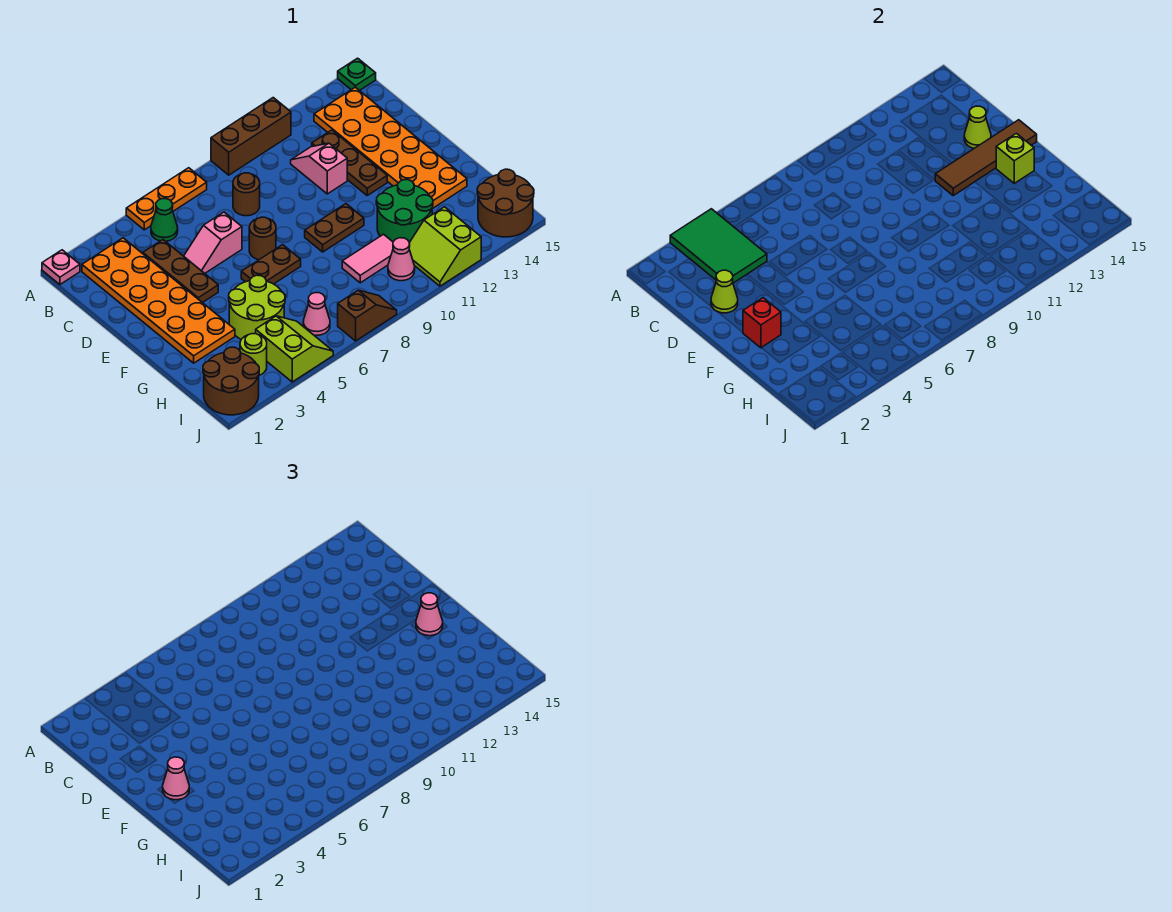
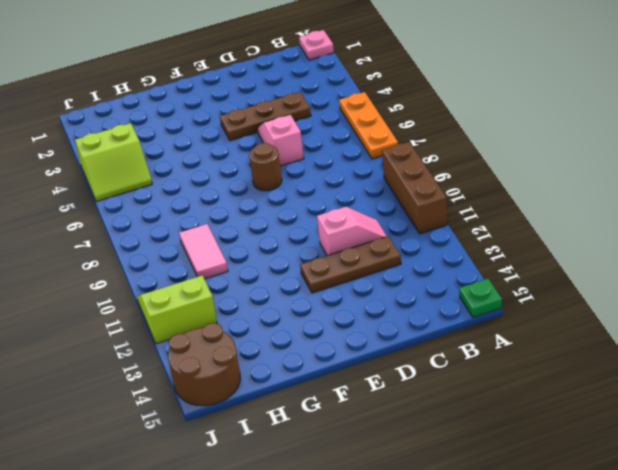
none -> orange plate B2:G3 level 1
none -> green cone B5 level 1
none -> orange plate B13:G14 level 1
none -> brown round brick C8 level 1

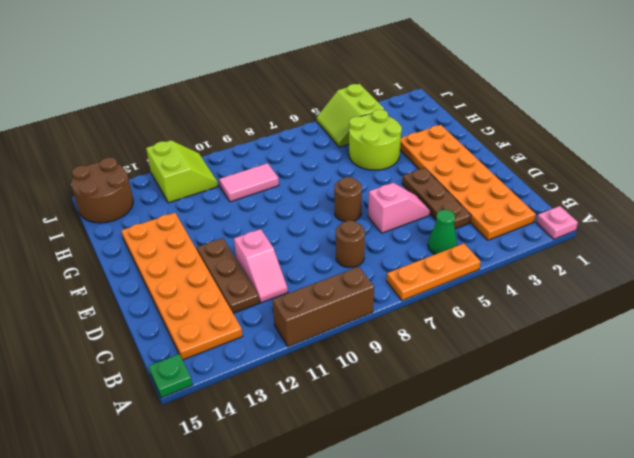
none -> brown plate F6:F7 level 1
none -> brown plate F9:F10 level 1
none -> green round brick G11:H12 level 1
none -> brown round brick I1:J2 level 1

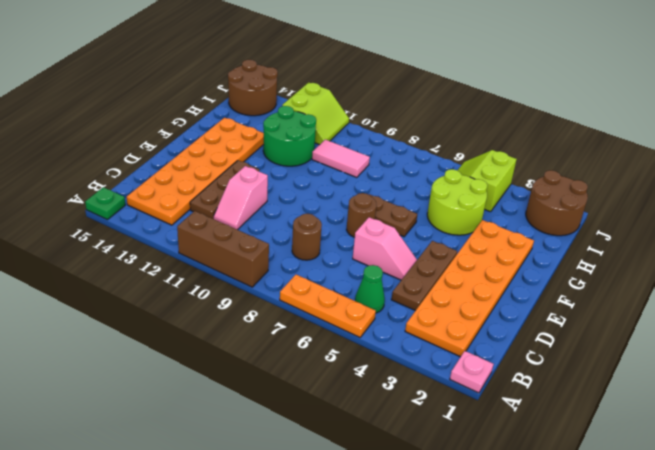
none -> brown plate F9:F10 level 1
none -> lime round brick I3 level 1
none -> pink cone I6 level 1
none -> pink cone I10 level 1

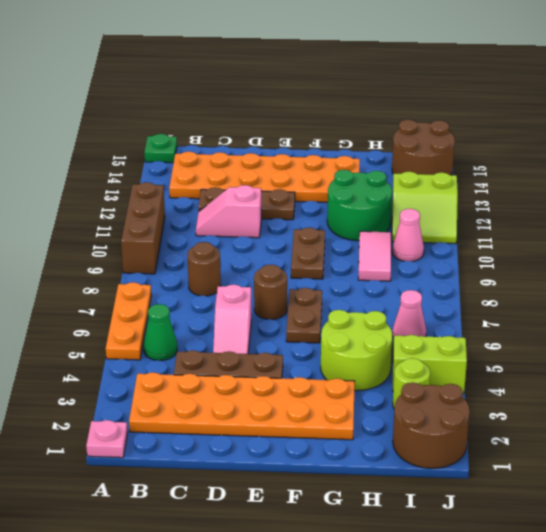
none -> brown slope J7:J8 level 1 top 7
none -> green tile A3:C4 level 2
none -> lime cone D2 level 2
none -> lime cone D14 level 2

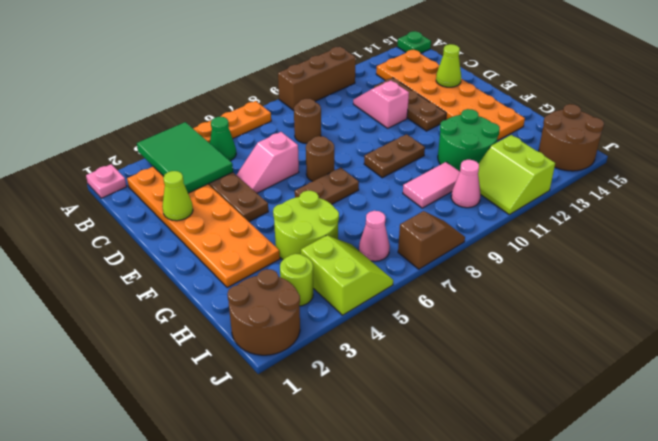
none -> brown tile E12:E15 level 2
none -> red brick F2 level 2
none -> lime brick F14 level 2
none -> pink cone F2 level 3

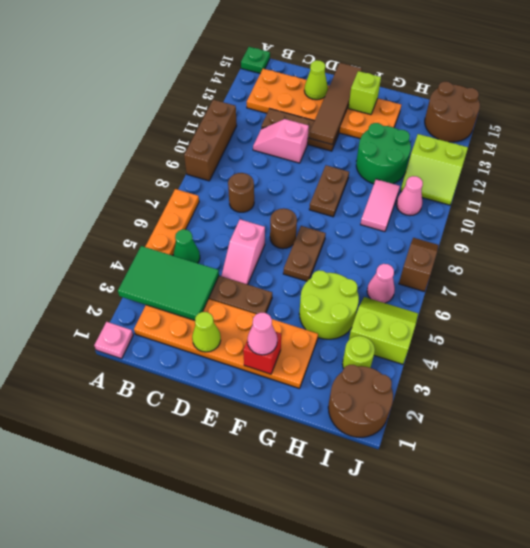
none -> pink cone F14 level 3

